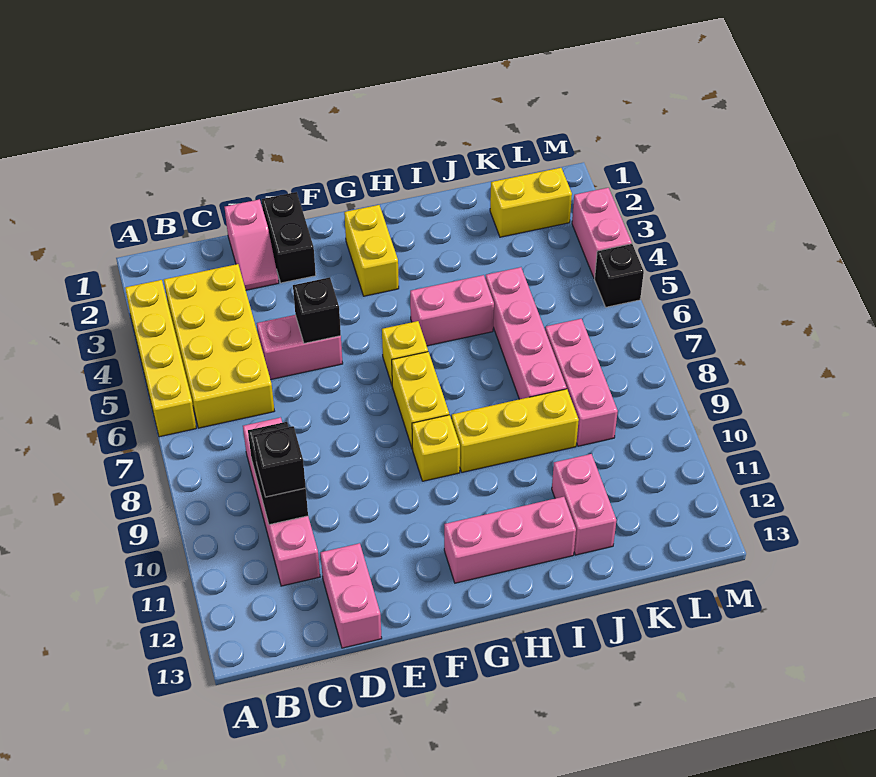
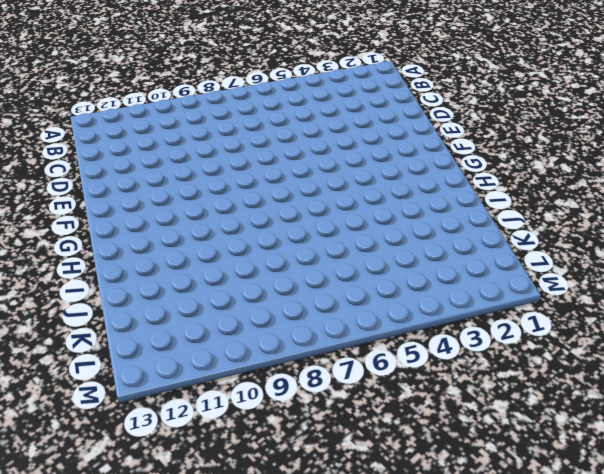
none -> yellow brick A3:A6 level 1
none -> yellow brick B3:C6 level 1
none -> pink brick C8:C11 level 1

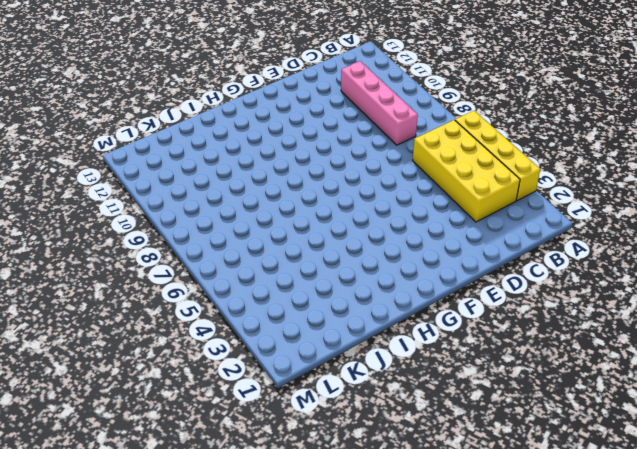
none -> pink slope D1:D2 level 1 top 1
none -> pink brick D5:E5 level 1
none -> pink brick D12:D13 level 1

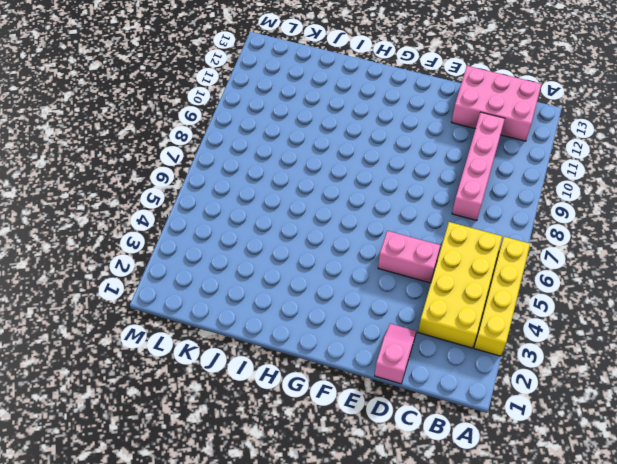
pink brick B12:D13 level 1 -> pink brick D12:D13 level 1
none -> black brick E1:E2 level 1
none -> yellow brick G2:G3 level 1
none -> yellow brick G6 level 1

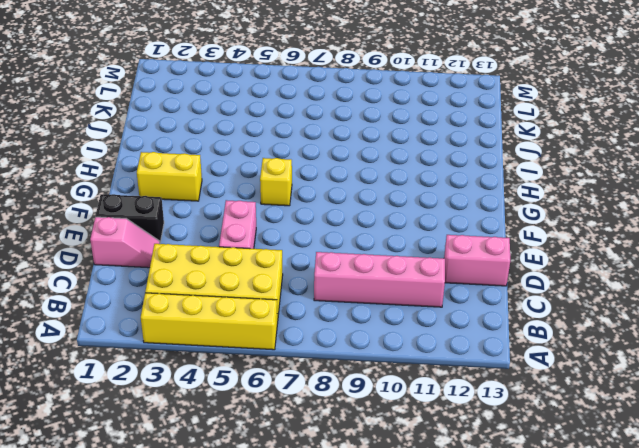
none -> yellow brick G7:G8 level 1
none -> yellow brick G9 level 1
none -> pink brick G12:I12 level 1

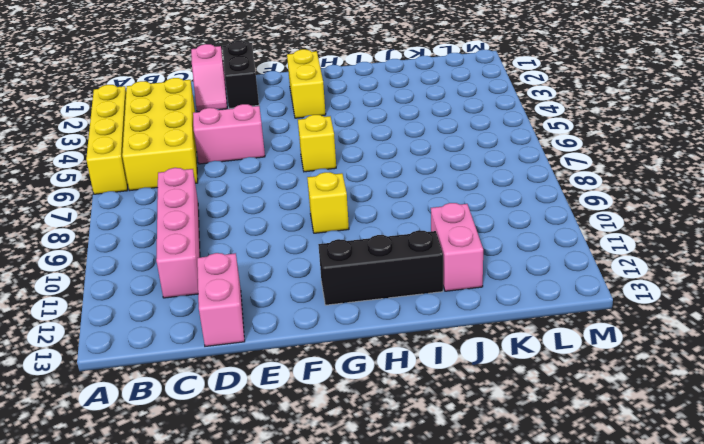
black brick G12:I12 level 1 -> pink brick G12:I12 level 1
none -> yellow brick G7:G8 level 1
none -> pink brick H5:I5 level 1
none -> yellow brick H9:J9 level 1

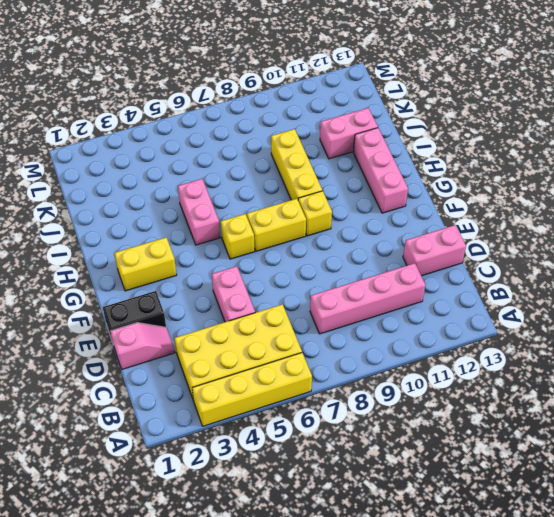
none -> pink brick J5:J8 level 1
none -> yellow brick K2:L2 level 1
none -> pink brick K7:K9 level 1

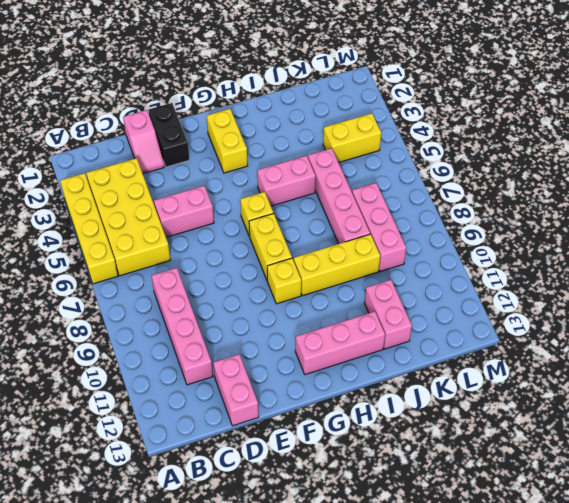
yellow brick K4:L4 level 1 -> yellow brick K2:L2 level 1
none -> pink brick M3:M4 level 1
none -> black brick M5 level 1
none -> black brick C9:C10 level 2

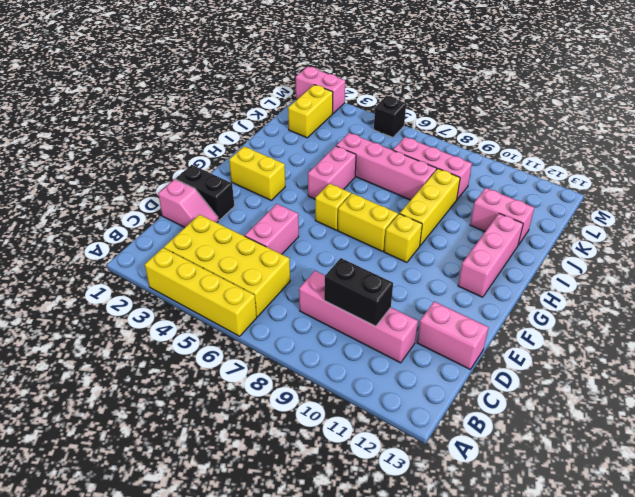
pink brick M1:M2 level 1 -> pink brick M3:M4 level 1
none -> black brick E5 level 2
none -> black brick C10 level 3

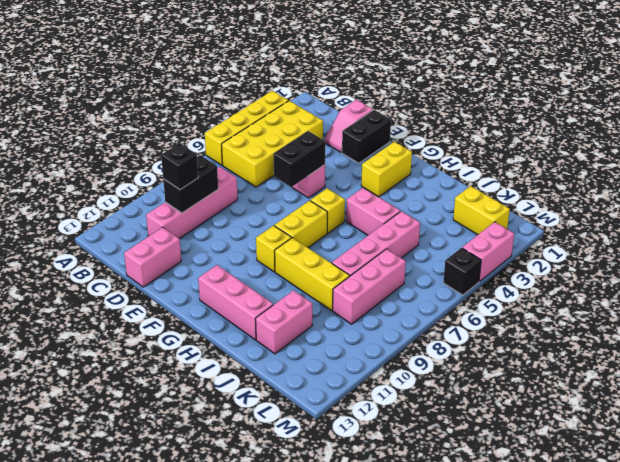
black brick E5:E6 level 2 -> black brick E5 level 2

